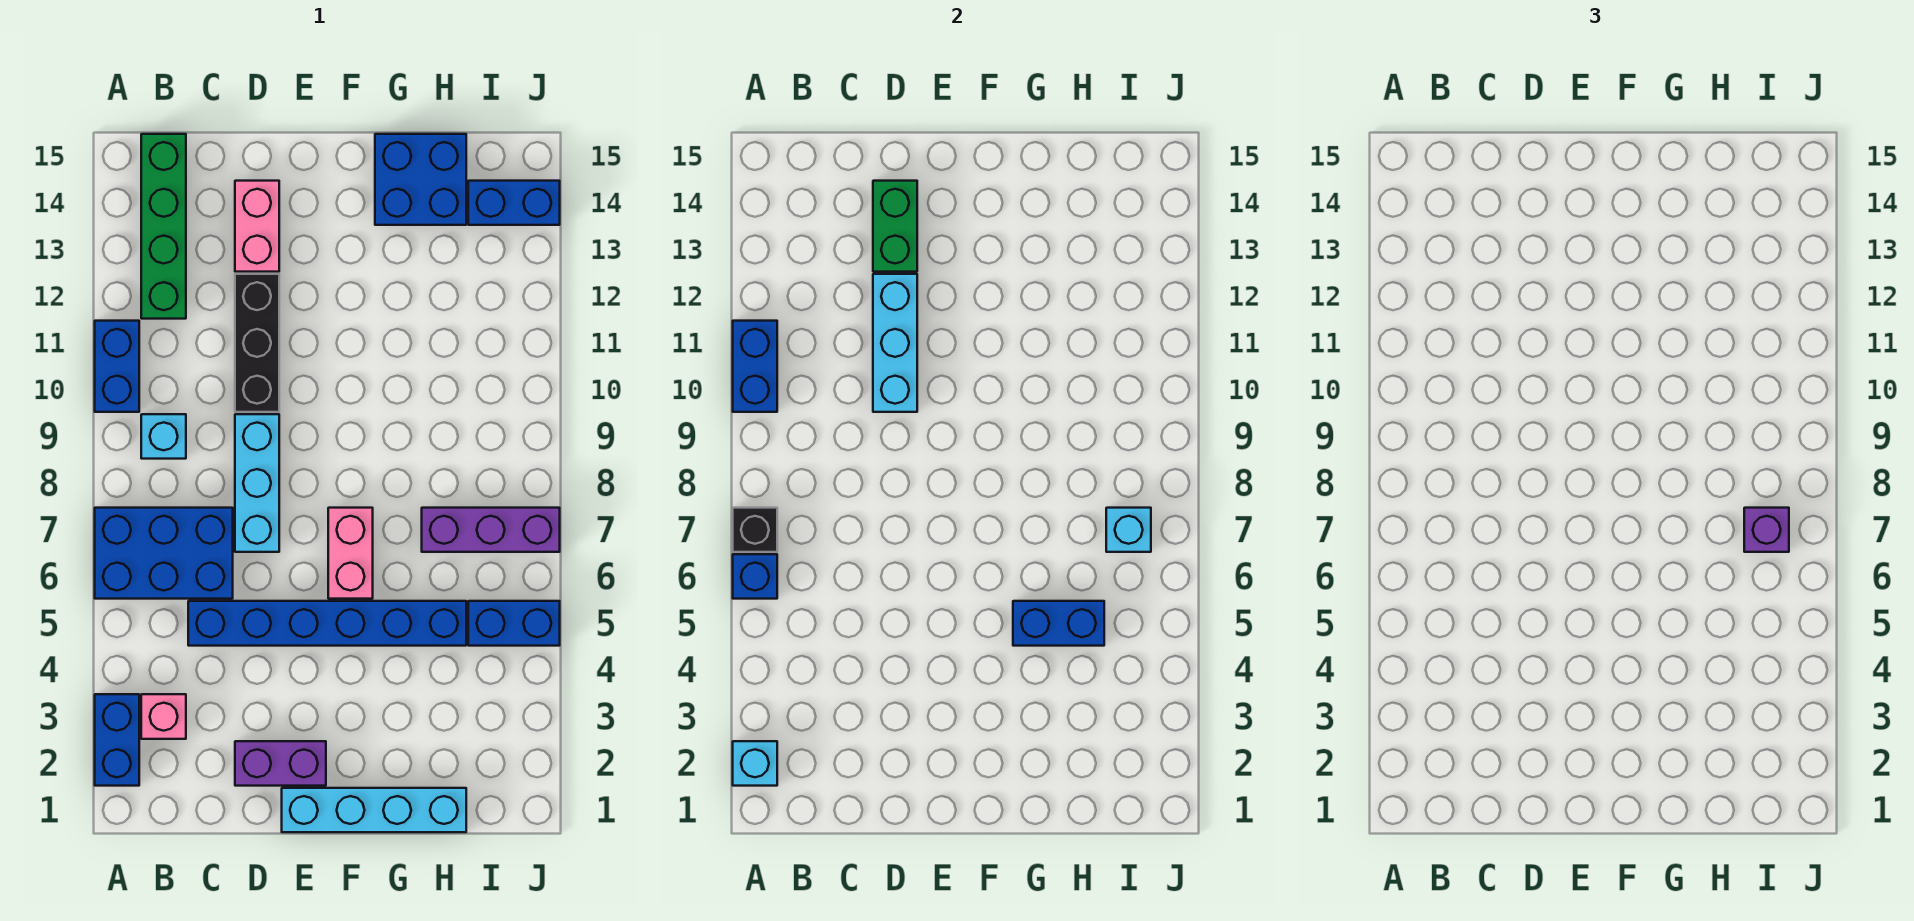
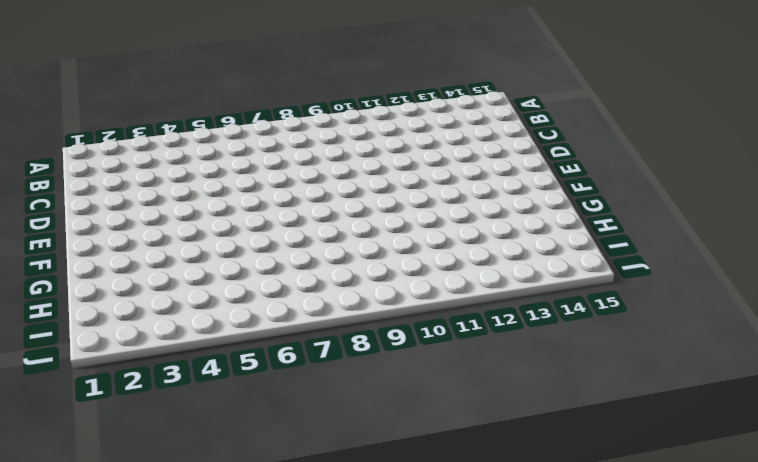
none -> blue brick A2:A3 level 1
none -> blue brick A6:C7 level 1
none -> blue brick A10:A11 level 1

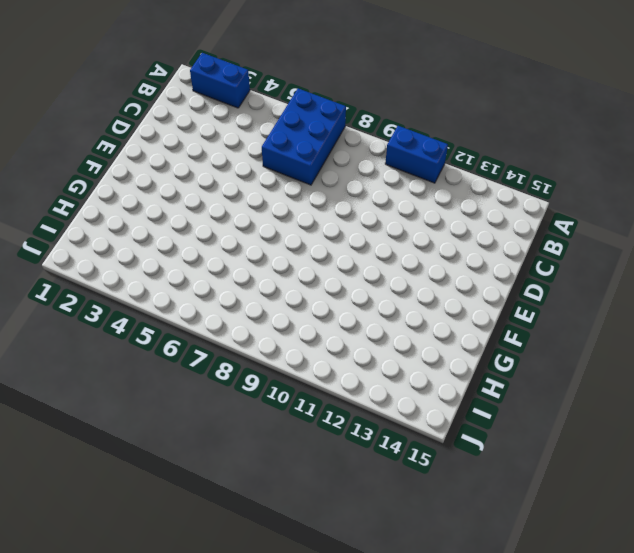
none -> pink brick B3 level 1
none -> cyan brick B9 level 1
none -> green brick B12:B15 level 1

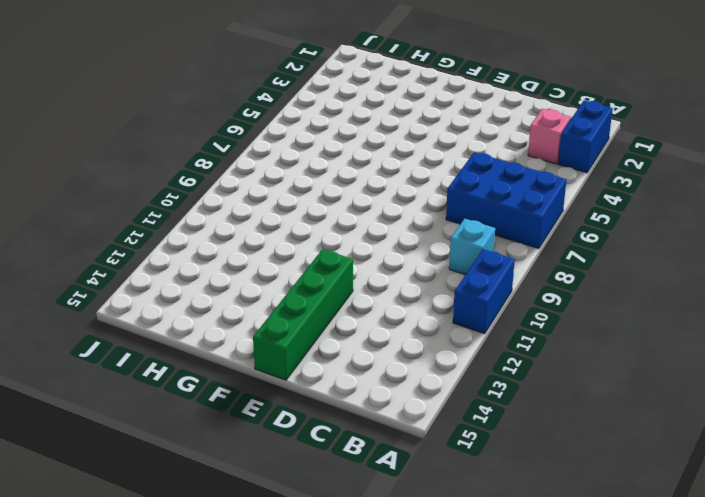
green brick E12:E15 level 1 -> green brick B12:B15 level 1
none -> blue brick C5:H5 level 1
none -> purple brick D2:E2 level 1
none -> cyan brick D7:D9 level 1

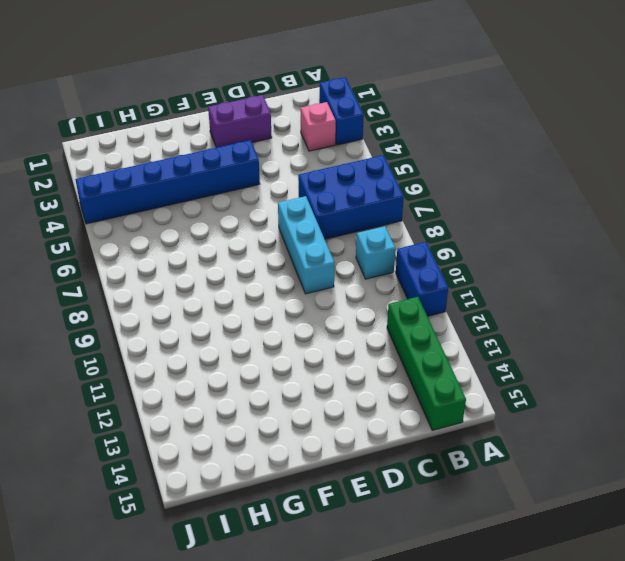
blue brick E4:J4 level 1 -> blue brick C5:H5 level 1
none -> black brick D10:D12 level 1
none -> pink brick D13:D14 level 1
none -> cyan brick E1:H1 level 1

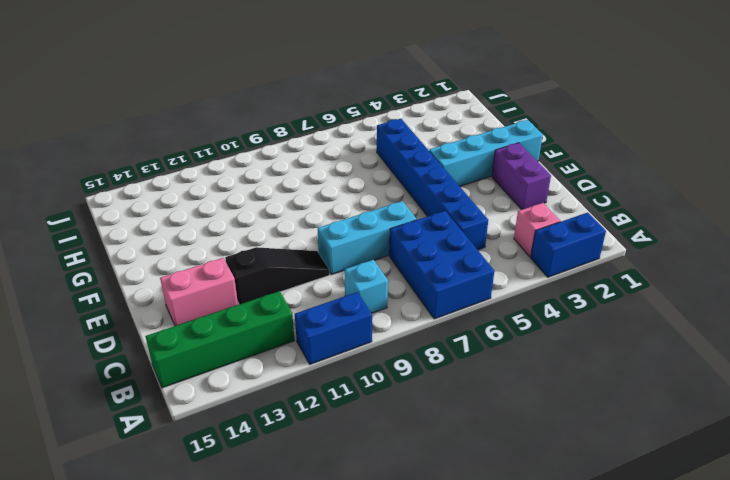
black slope D10:D12 level 1 top 12 -> black brick D10:D12 level 1
cyan brick F1:F4 level 1 -> cyan brick E1:H1 level 1
none -> pink brick F6:F7 level 1
none -> blue brick G14:H15 level 1
none -> purple brick H7:J7 level 1

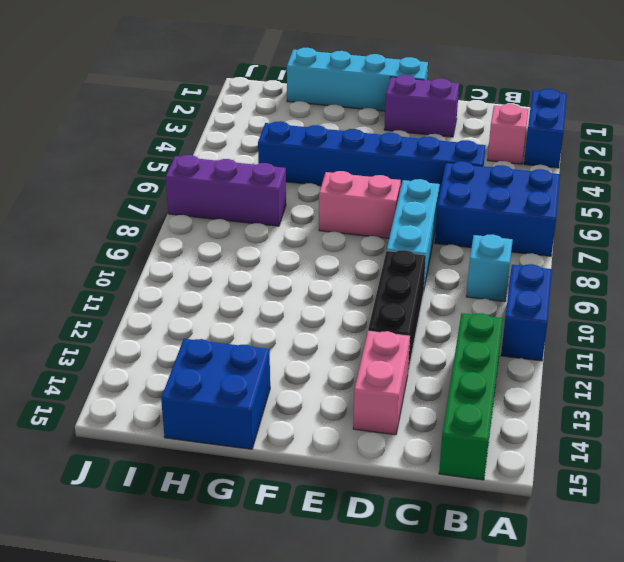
pink brick E7:F7 level 1 -> pink brick F6:F7 level 1
none -> blue brick I5:J5 level 1
none -> blue brick I14:J14 level 1
none -> cyan brick A2 level 2

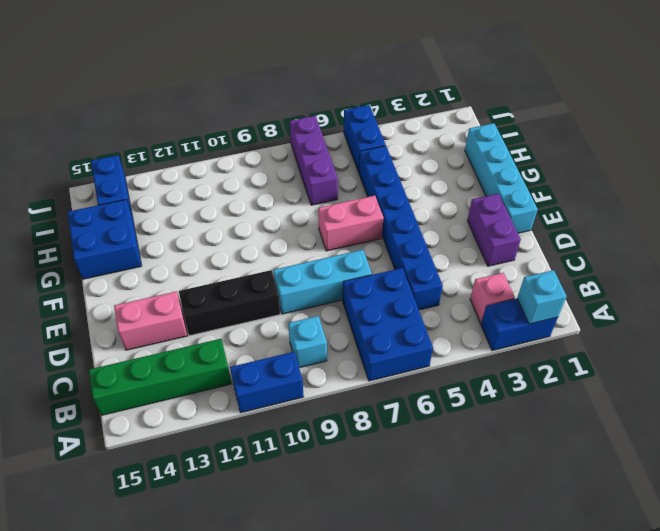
none -> blue brick A6 level 2
none -> black brick A7 level 2
none -> blue brick A10:A11 level 2

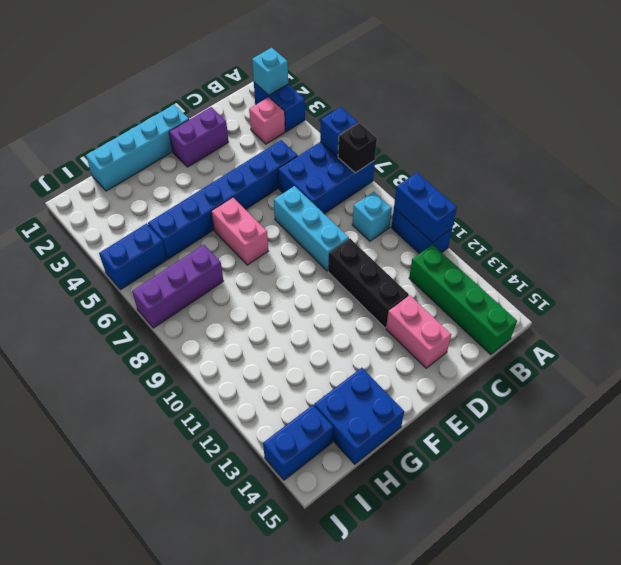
none -> cyan brick D10:D12 level 2
none -> green brick D13:D14 level 2
none -> blue brick G5:H5 level 2

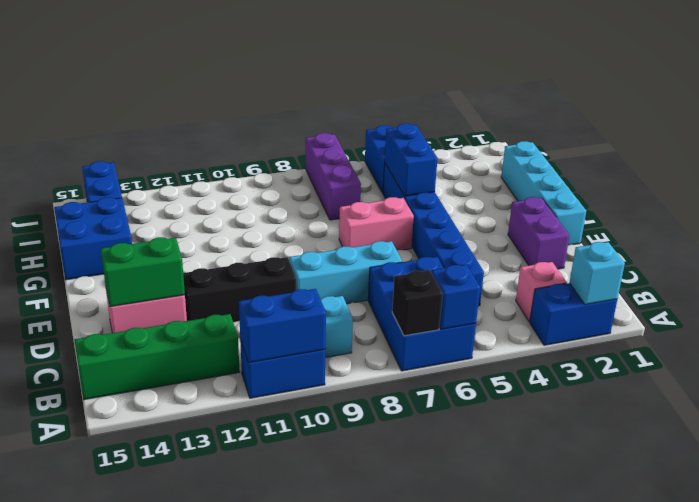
none -> cyan brick D10:D12 level 2
none -> cyan brick I7 level 2
none -> purple brick I7 level 3

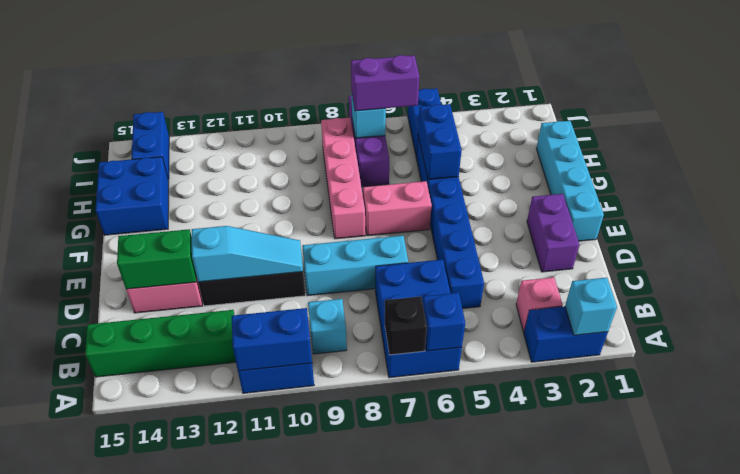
cyan slope D10:D12 level 2 top 12 -> cyan brick D10:D12 level 2
pink brick F8:I8 level 1 -> none
purple brick I6:I7 level 3 -> purple brick I7 level 3

